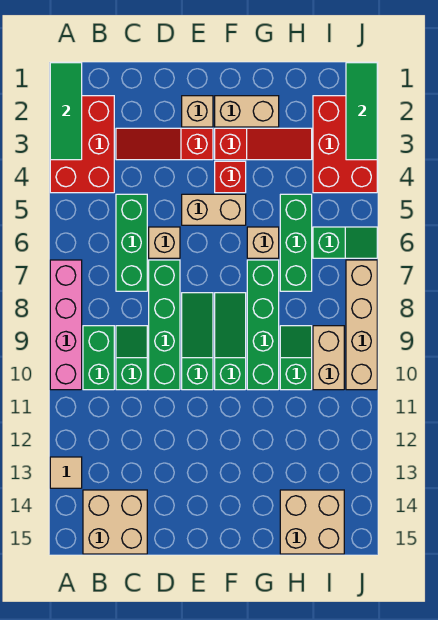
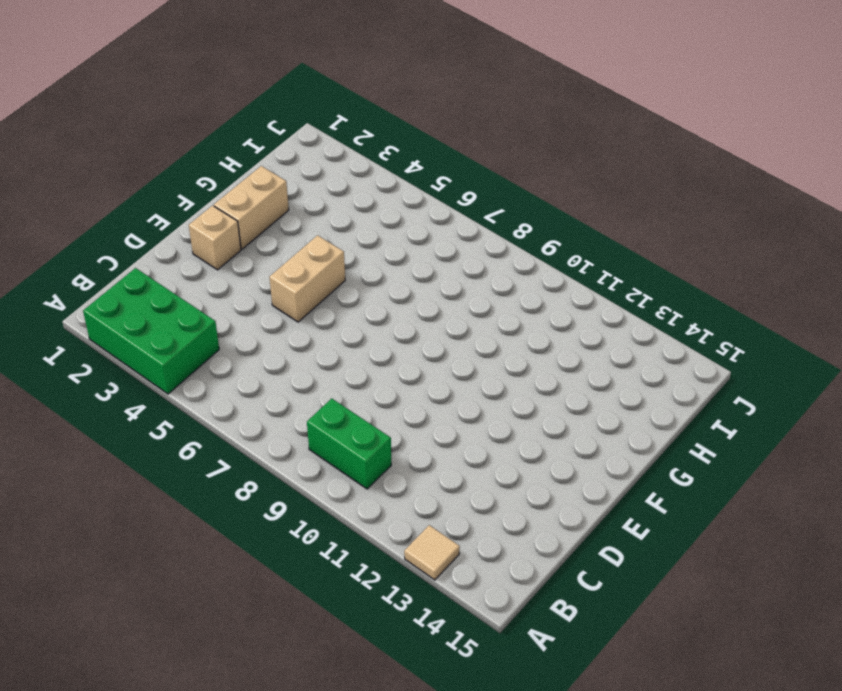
green brick A2:B4 level 1 -> red brick A2:B4 level 1
none -> pink brick A7:A10 level 1
none -> tan brick B14:C15 level 1
none -> red slope C3:E3 level 1 top E

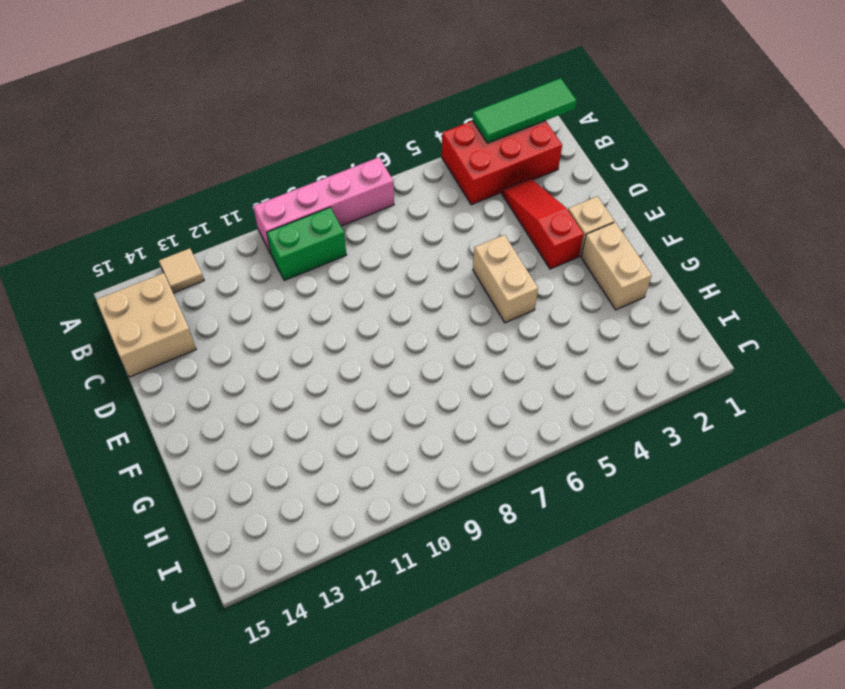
none -> green brick C5:C7 level 1
none -> green slope C9:C10 level 1 top 10
none -> tan brick D6 level 1

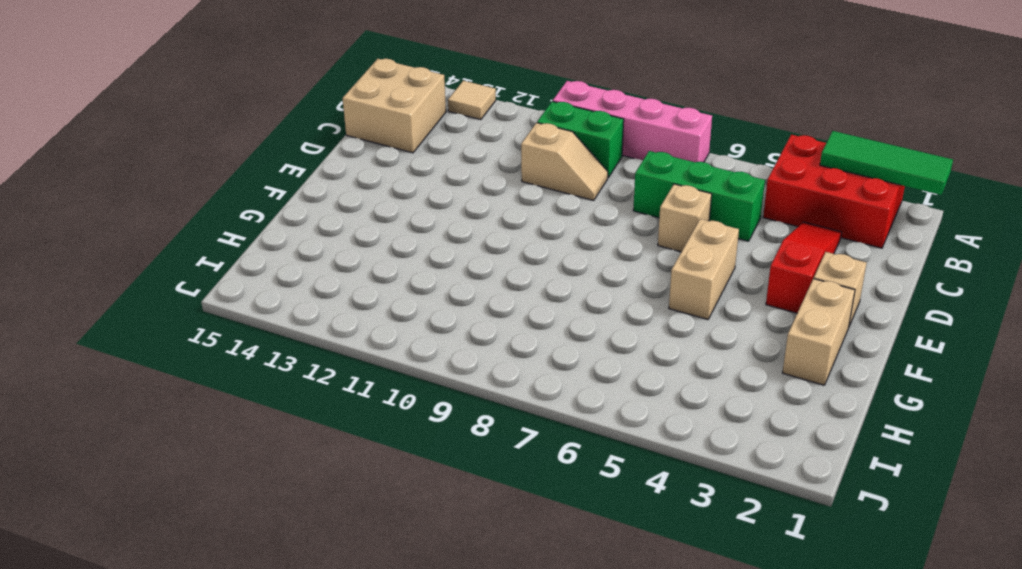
tan slope C9:C10 level 1 top 10 -> green slope C9:C10 level 1 top 10
none -> green brick D7:D10 level 1
none -> green slope E8:E10 level 1 top 10
none -> red slope F3:H3 level 1 top F

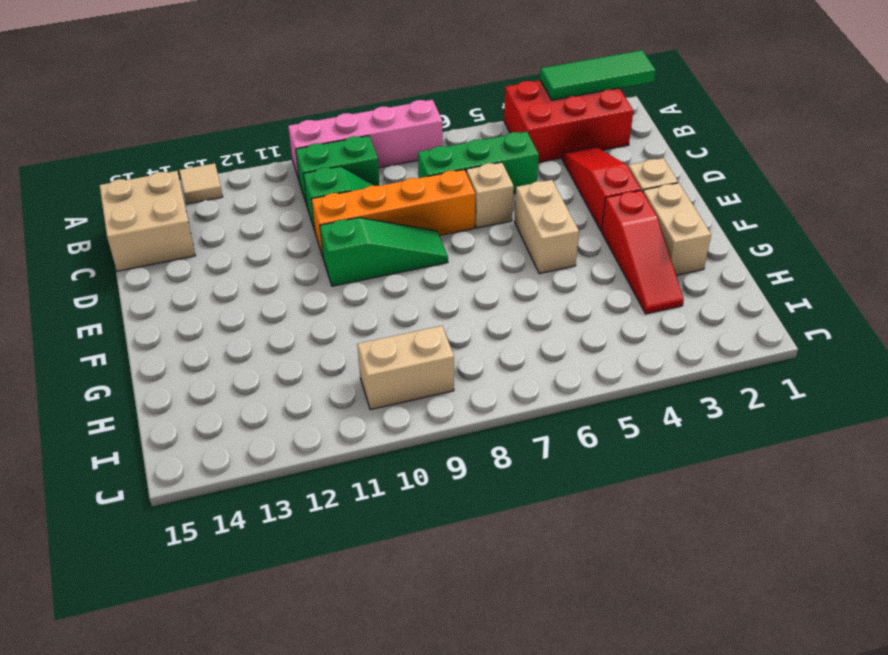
orange brick D7:D10 level 1 -> green brick D7:D10 level 1
none -> red brick F4 level 1
none -> green slope F8:F10 level 1 top 10
none -> tan brick G6 level 1

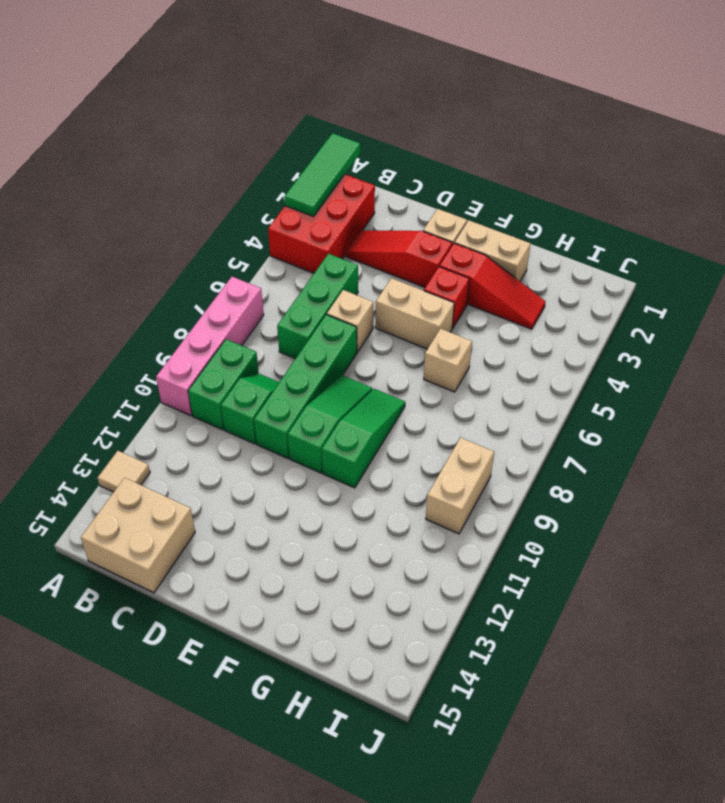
none -> green brick G7:G10 level 1
none -> green brick H5:H7 level 1
none -> green slope H9:H10 level 1 top 10

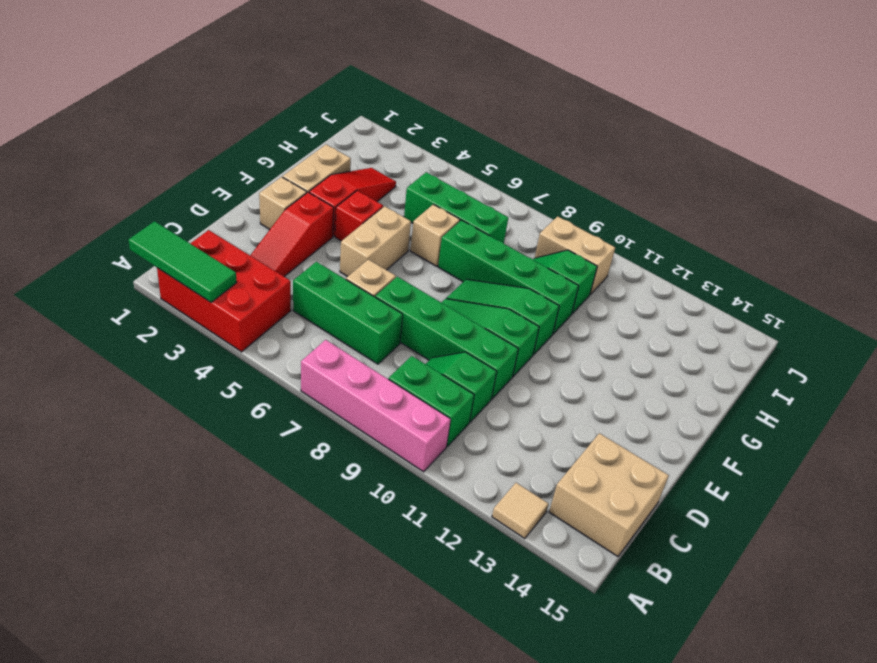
none -> tan brick H14:I15 level 1
none -> red brick I2:J4 level 1
none -> green slope I6:J6 level 1 top I

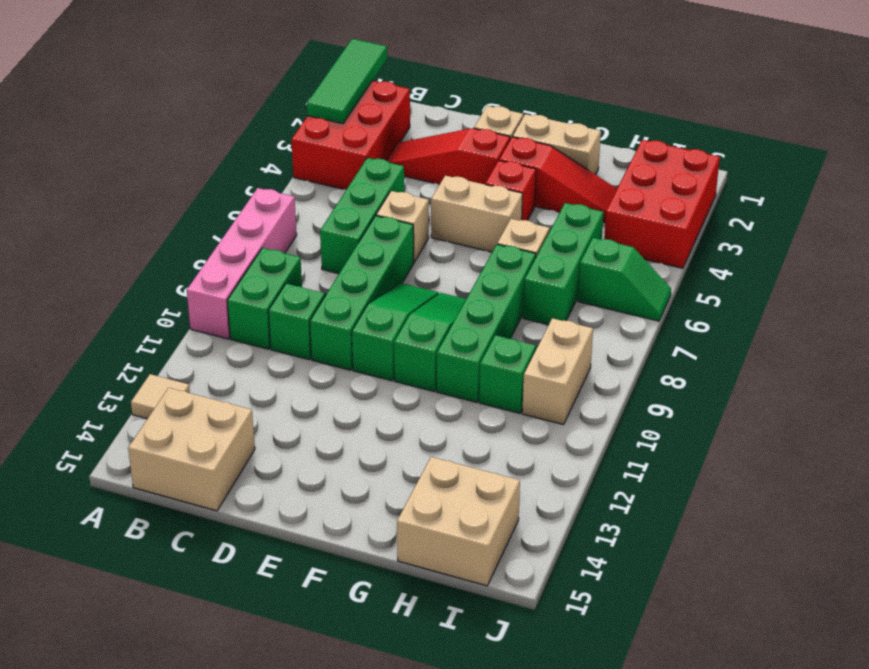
none -> tan brick J7:J10 level 1
none -> green tile J1:J3 level 2

